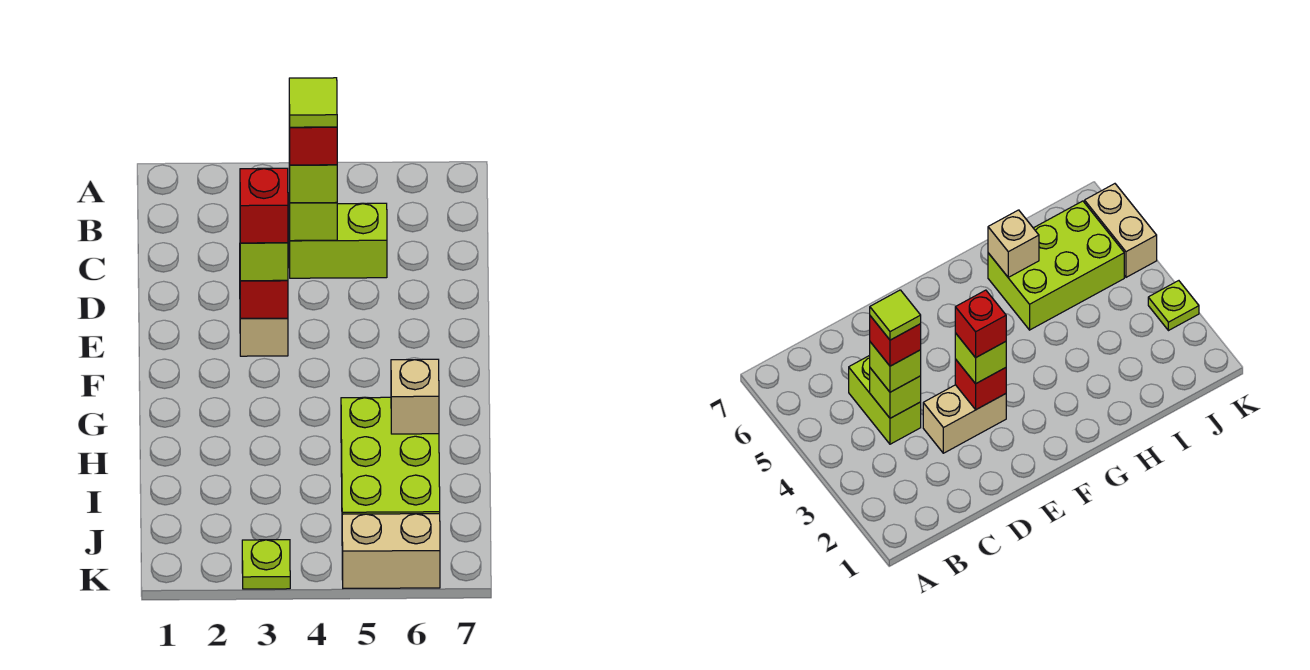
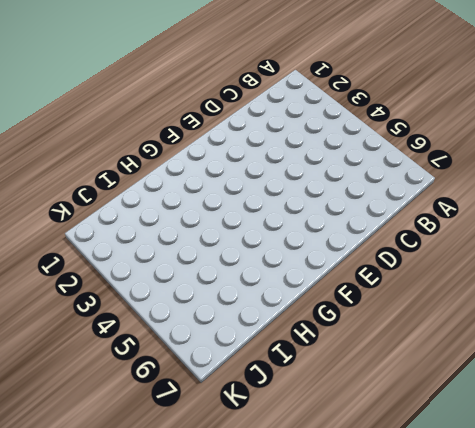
none -> lime brick C4:C5 level 1
none -> tan brick D3:E3 level 1
none -> lime brick H5:J6 level 1

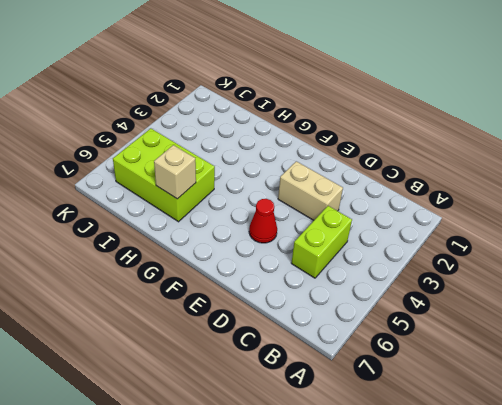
red cone E5 level 1 -> none
none -> lime plate K3 level 1
none -> tan brick K5:K6 level 1
none -> lime brick C4 level 2

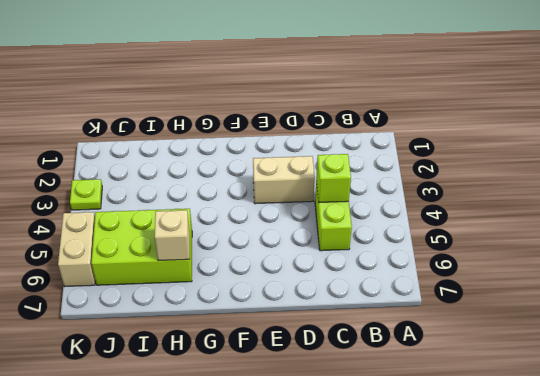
none -> red brick E3 level 2
none -> lime brick C4 level 3
none -> lime brick E3 level 3

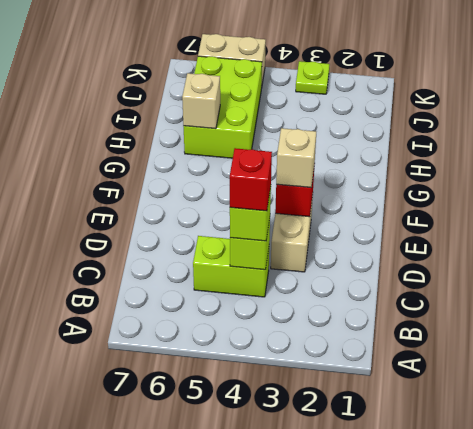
tan brick E3 level 3 -> lime brick E3 level 3
none -> red brick E3 level 4
none -> lime tile C4 level 5

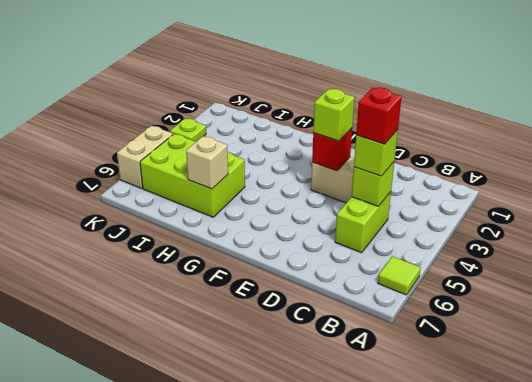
lime tile A6 level 1 -> lime tile C4 level 5
none -> red brick E3 level 4

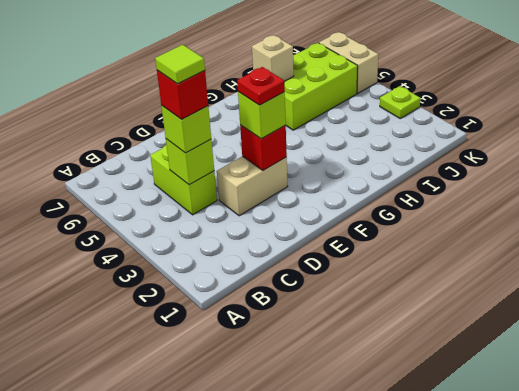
red plate E3 level 4 -> red brick E3 level 4

